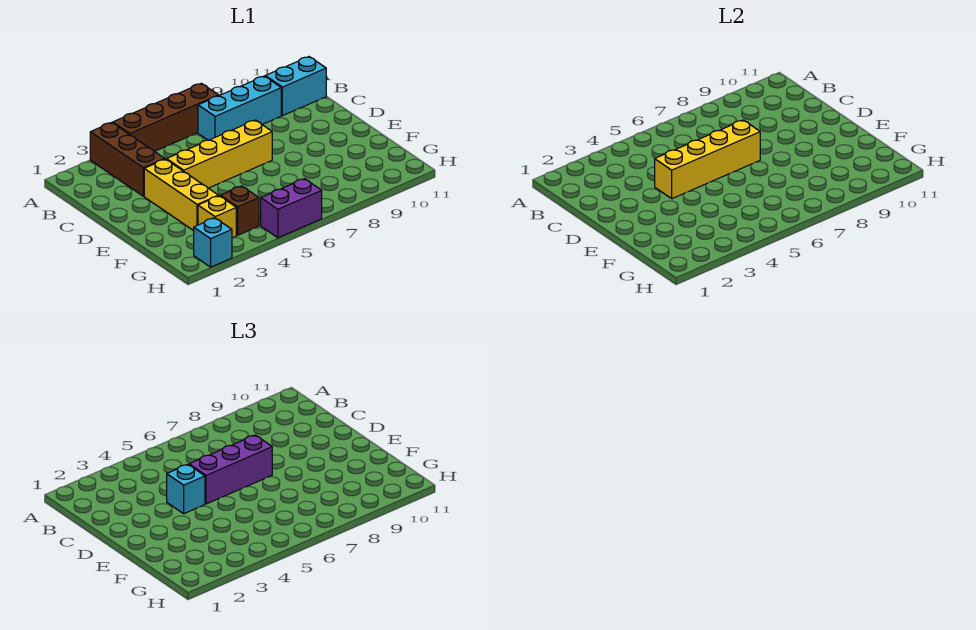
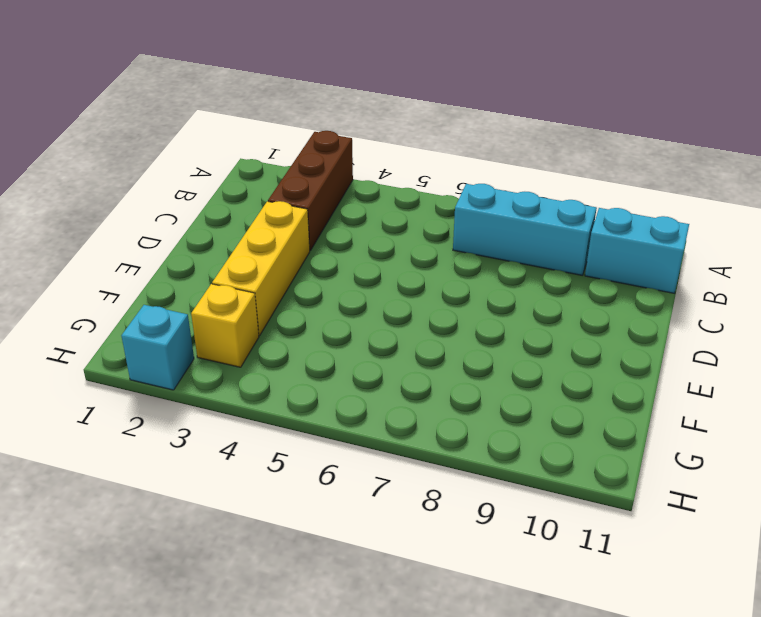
none -> brown brick A4:A7 level 1
none -> yellow brick D4:D7 level 1
none -> brown brick G4 level 1

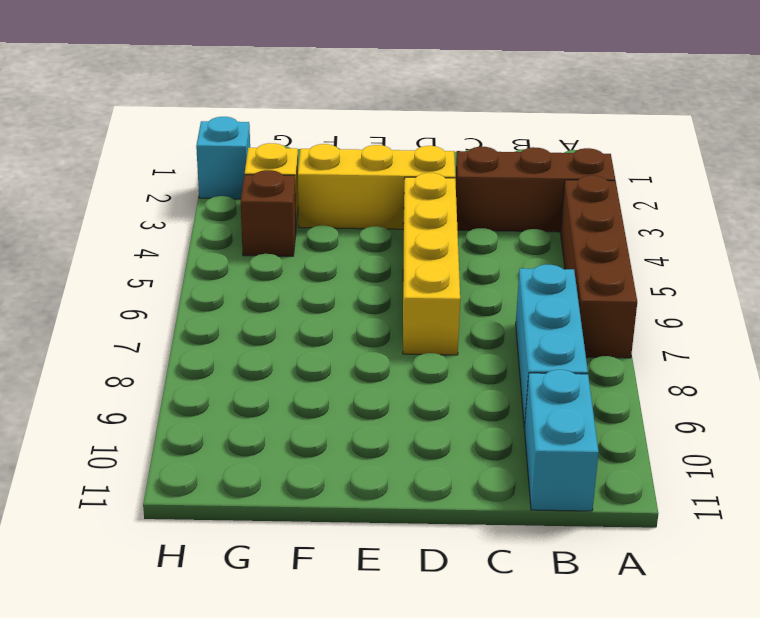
none -> purple brick H5:H6 level 1
none -> yellow brick D4:D7 level 2
none -> cyan brick D4 level 3

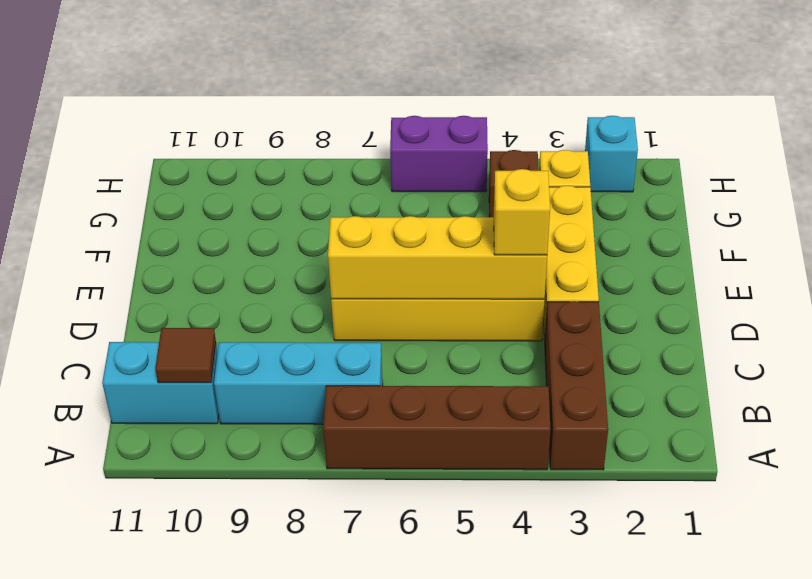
brown tile B10 level 2 -> none
yellow brick D4 level 3 -> cyan brick D4 level 3
none -> purple brick D5:D7 level 3

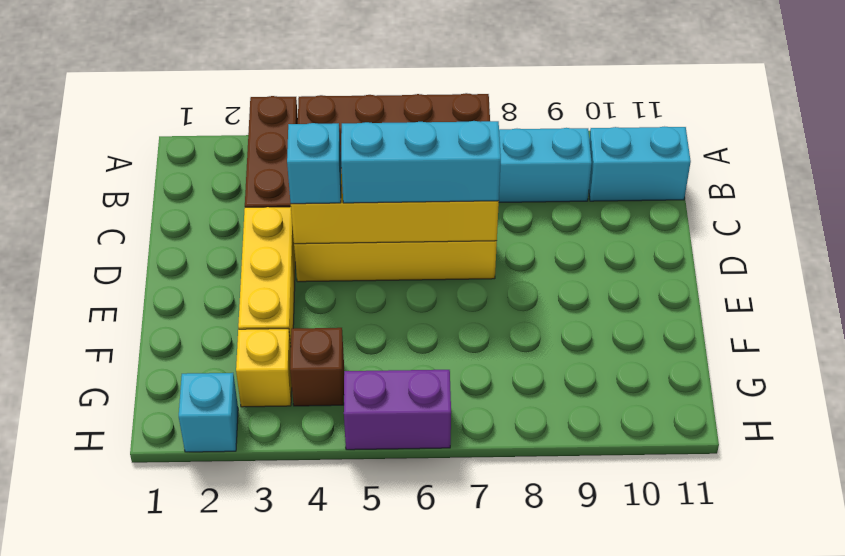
cyan brick D5:D7 level 3 -> purple brick D5:D7 level 3

